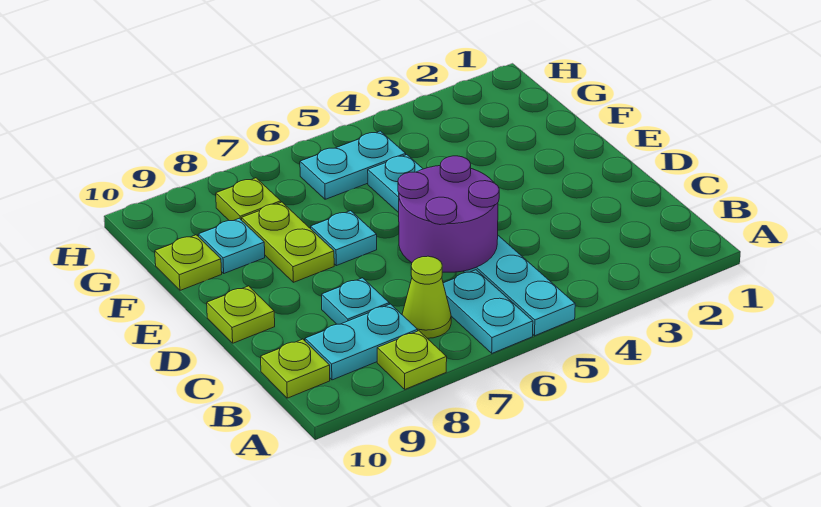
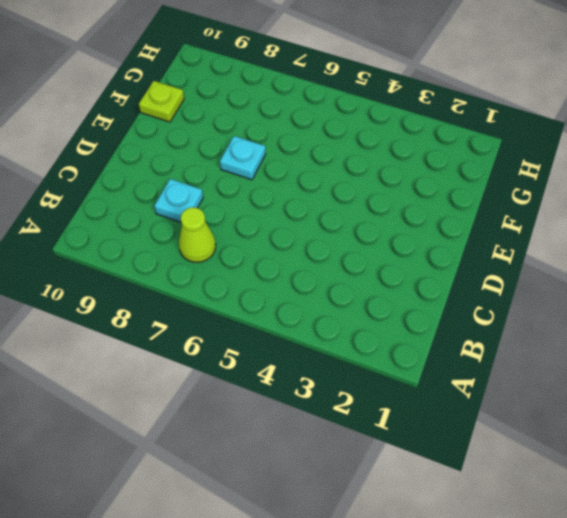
none -> cyan plate A5:F5 level 1
none -> cyan plate A6:B6 level 1
none -> lime plate A8 level 1

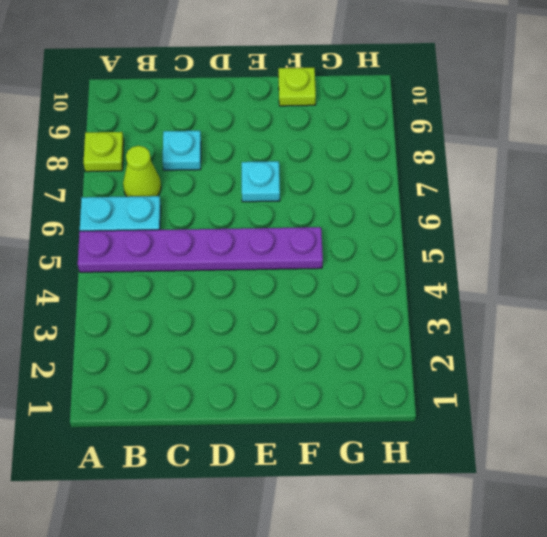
purple plate A5:F5 level 1 -> cyan plate A5:F5 level 1
none -> cyan plate B8:B9 level 1
none -> lime plate B10 level 1
none -> lime plate D10 level 1

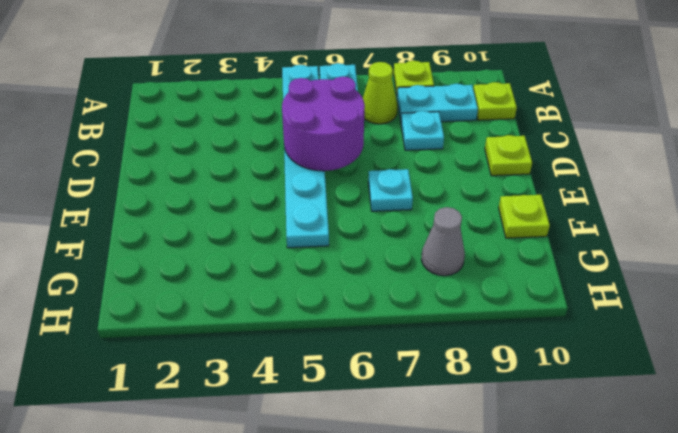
grey cone G8 level 1 -> lime plate G8 level 1
none -> lime plate E8:F8 level 1
none -> cyan plate F9 level 1
none -> cyan plate G5:G6 level 1

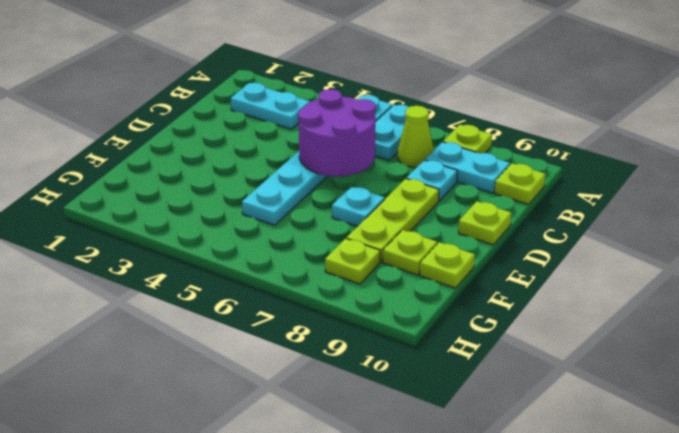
cyan plate B2:B3 level 1 -> cyan plate G5:G6 level 1
lime plate D8:F8 level 1 -> lime plate E8:F8 level 1
lime plate F9 level 1 -> cyan plate F9 level 1

